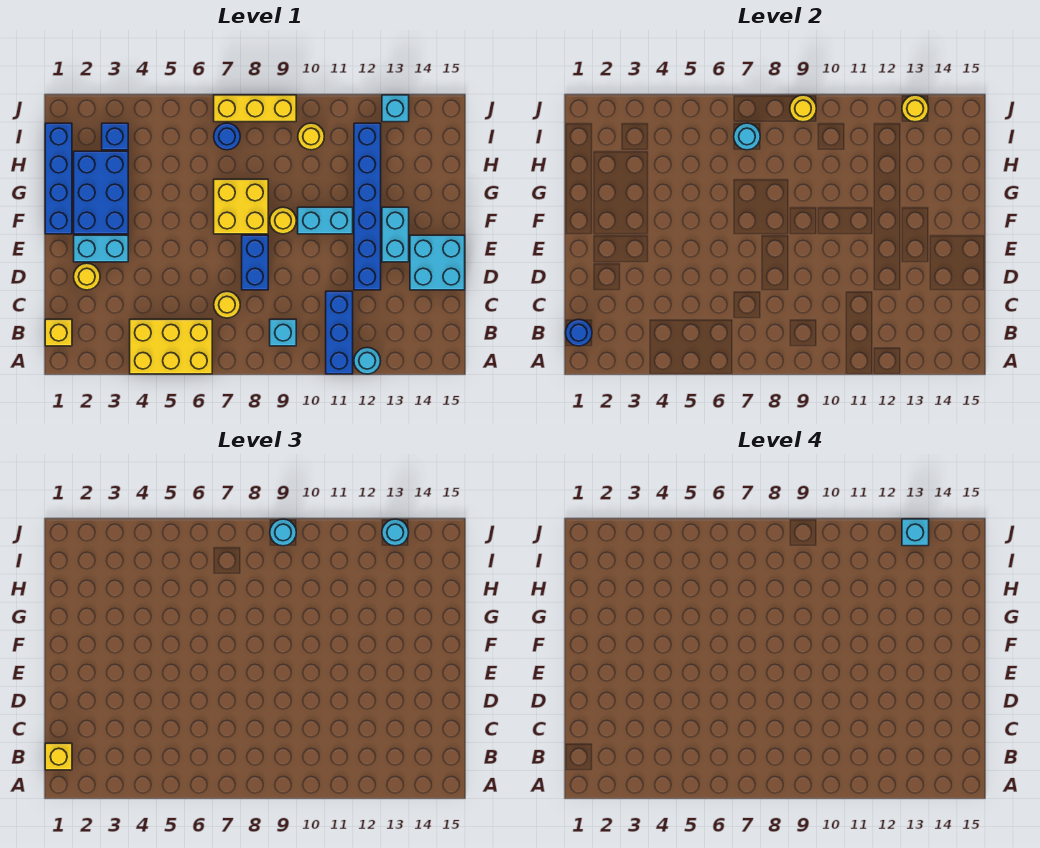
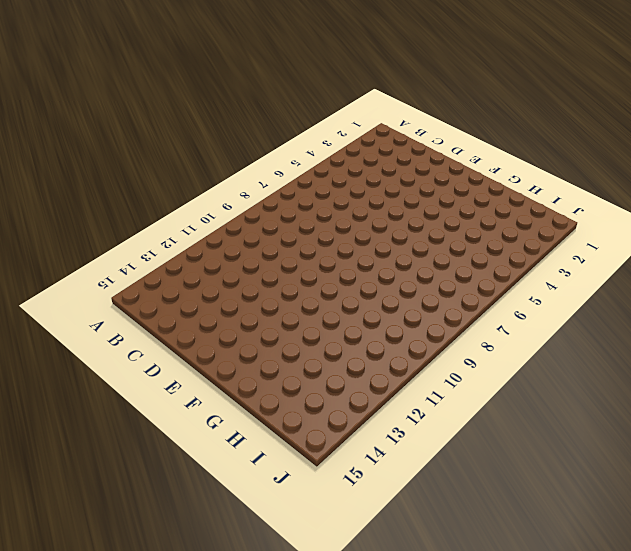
none -> yellow brick A4:B6 level 1
none -> blue brick A11:C11 level 1
none -> cyan round brick A12 level 1
none -> yellow brick B1 level 1

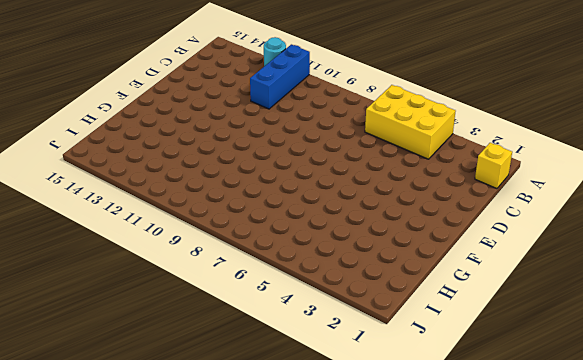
none -> cyan brick B9 level 1
none -> yellow round brick C7 level 1
none -> yellow round brick D2 level 1
none -> blue brick D8:E8 level 1

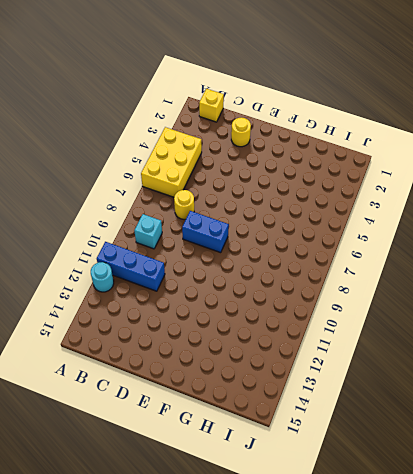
none -> blue brick D12:I12 level 1
none -> cyan brick D14:E15 level 1
none -> cyan brick E2:E3 level 1
none -> cyan brick E13:F13 level 1

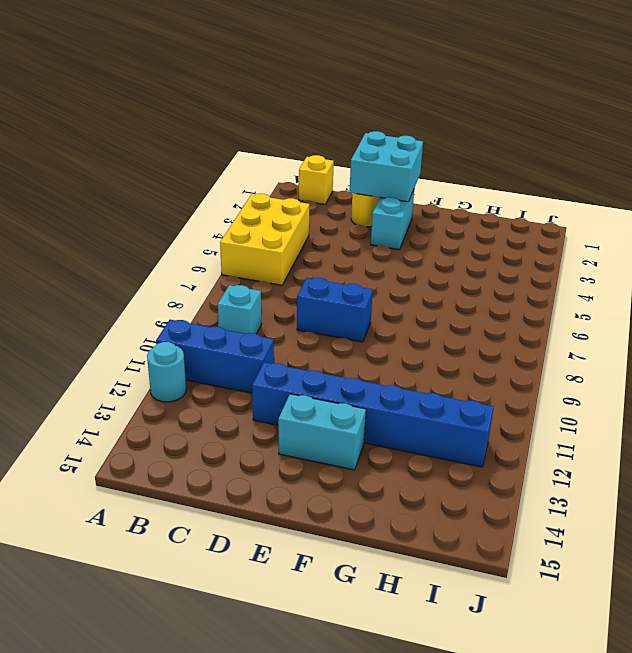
cyan brick D1:E2 level 2 -> cyan brick D14:E15 level 1
none -> yellow round brick C7 level 1
none -> blue brick F1:I1 level 1
none -> blue brick F2:H3 level 1
none -> yellow brick F7:G8 level 1

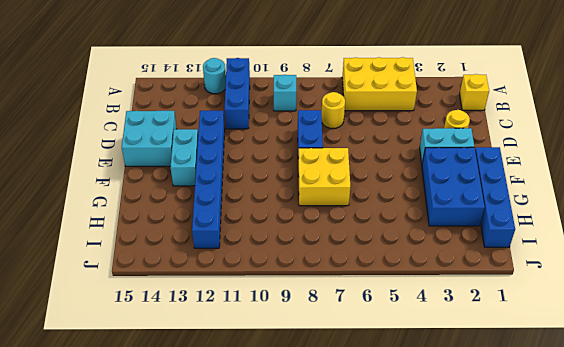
none -> yellow round brick F9 level 1
none -> cyan brick F10:F11 level 1
none -> blue brick I3 level 1
none -> blue round brick I7 level 1

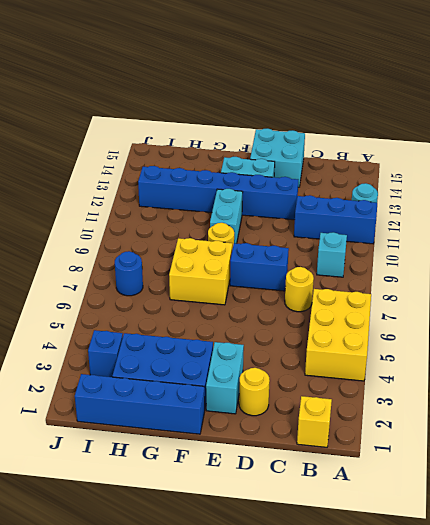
none -> yellow round brick I10 level 1
none -> yellow brick J7:J9 level 1
none -> cyan brick J13 level 1
none -> blue round brick B1 level 2

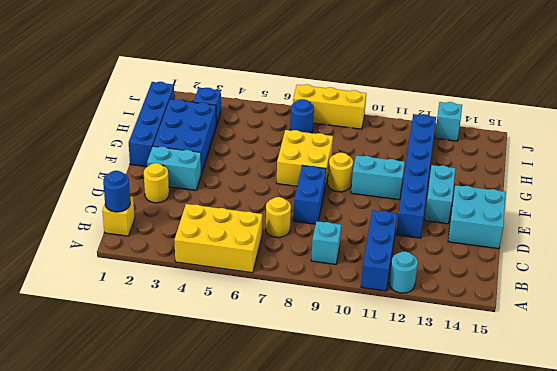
none -> yellow round brick I10 level 1
none -> cyan round brick I7 level 2
none -> yellow round brick J9 level 2
none -> yellow round brick J13 level 2

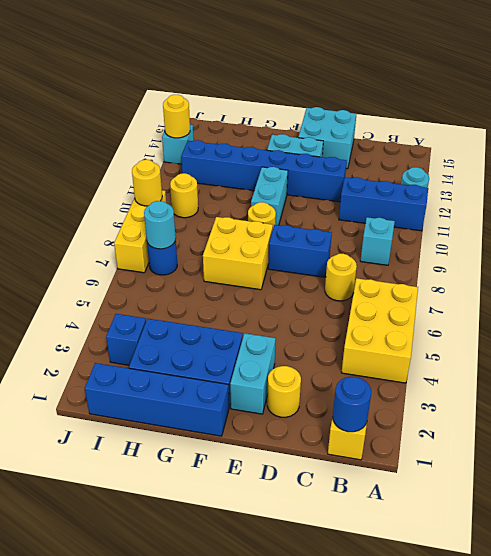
none -> yellow brick B1 level 3
none -> cyan round brick J9 level 3
none -> cyan round brick J13 level 3
none -> cyan brick J13 level 4

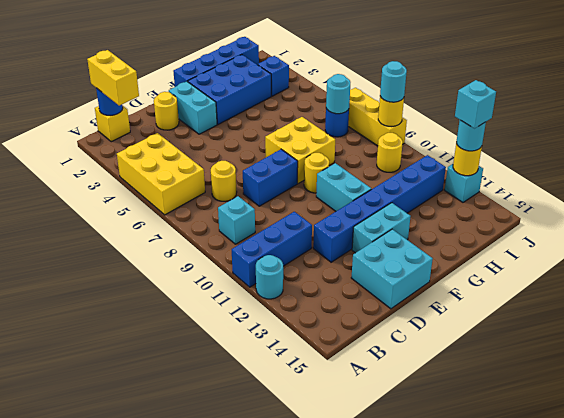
yellow brick B1:B2 level 3 -> yellow brick B1 level 3

